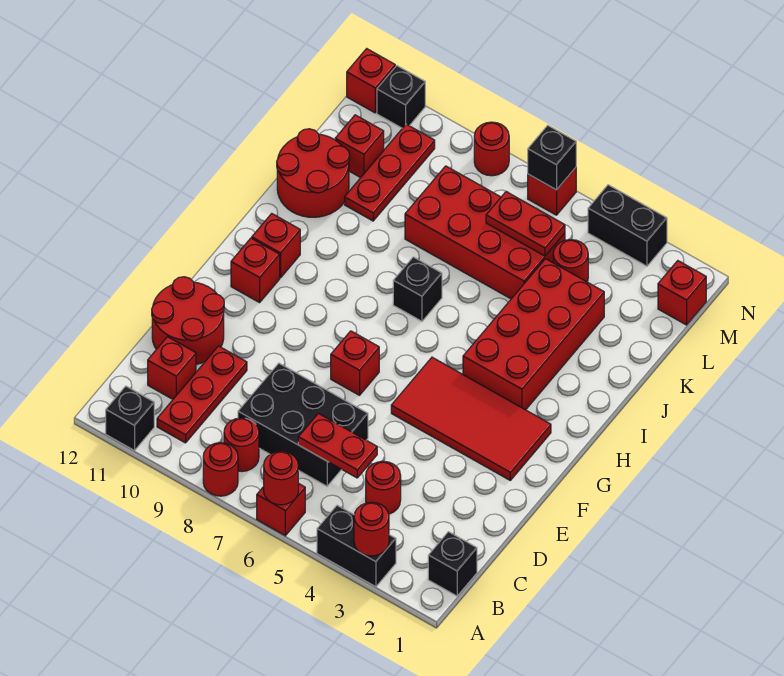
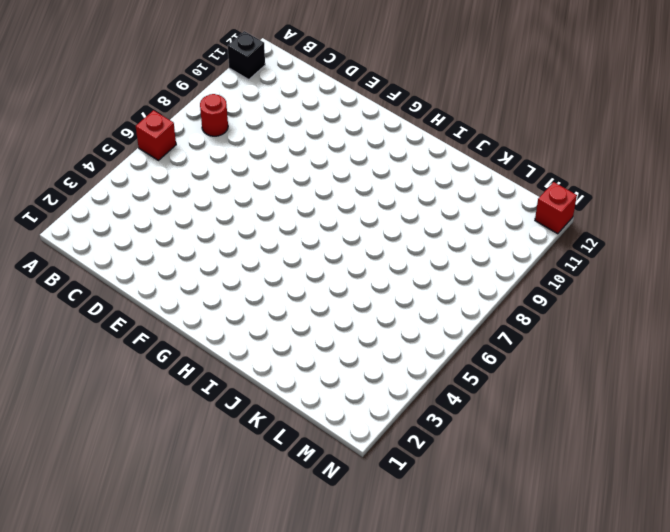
none -> black brick A3:A4 level 1
none -> red round brick A8 level 1
none -> black brick B1 level 1
none -> red plate B10:D10 level 1

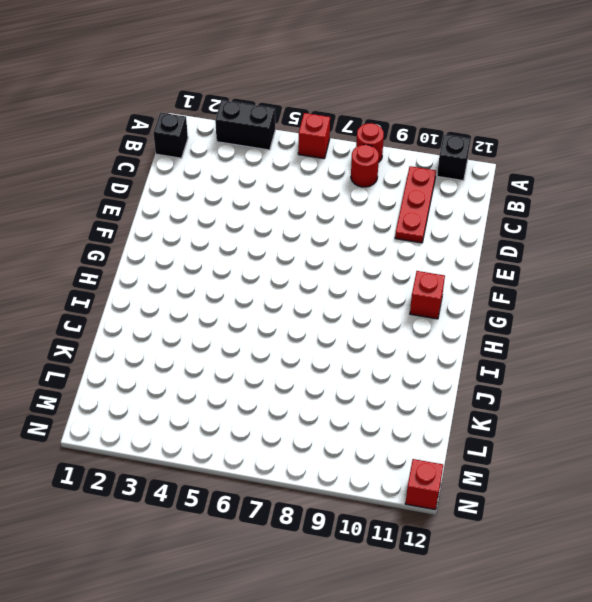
none -> red round brick C4 level 1
none -> black brick C6:D8 level 1
none -> red brick C11 level 1
none -> red round brick D11:E12 level 1

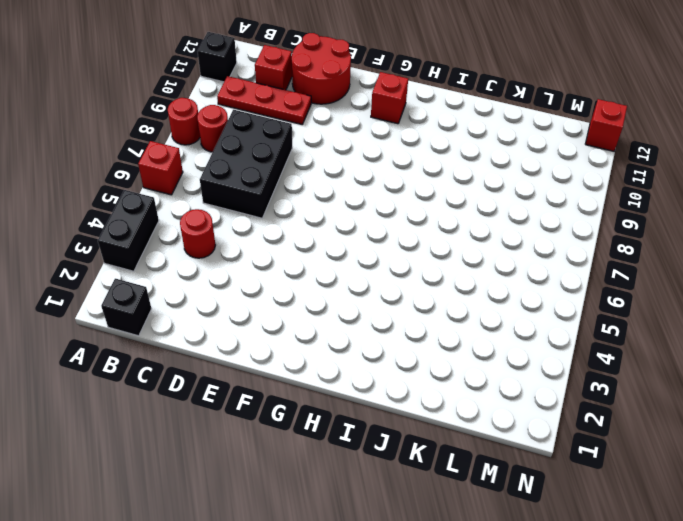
none -> red tile F2:G5 level 1
none -> red brick F7 level 1
none -> red brick H3:K4 level 1
none -> red brick H11 level 1

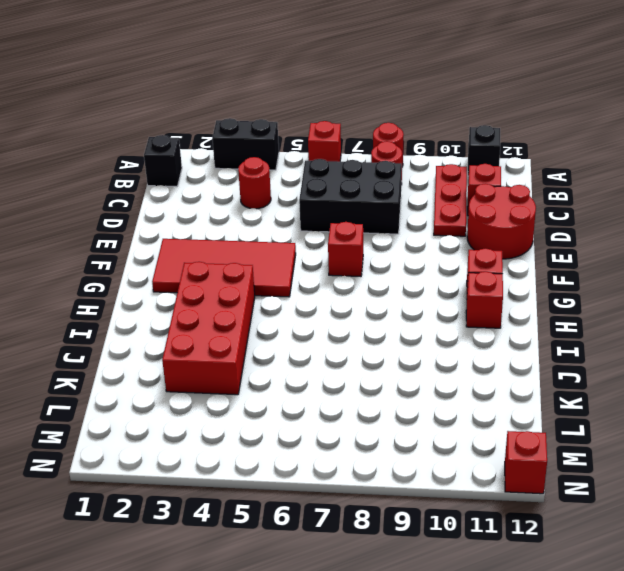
none -> black brick I7 level 1
none -> red round brick J11:K12 level 1
none -> red brick K5:L8 level 1
none -> red plate K10:M10 level 1

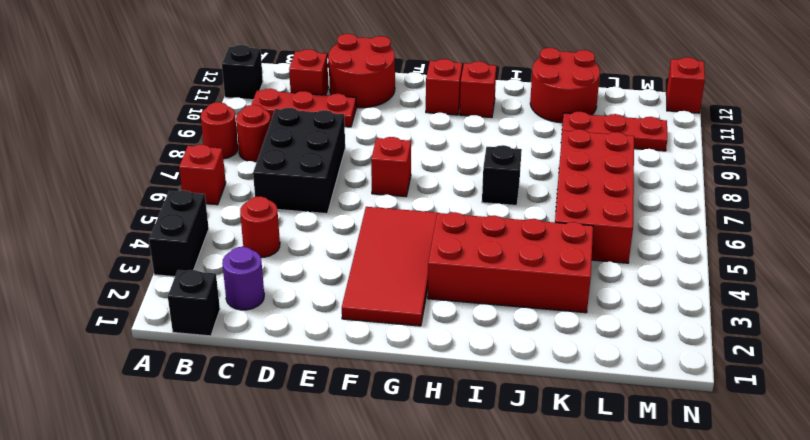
purple round brick C2 level 1 -> none
none -> red round brick L4 level 1
none -> red brick L11 level 1
none -> red brick M1 level 1
none -> black brick N3:N4 level 1

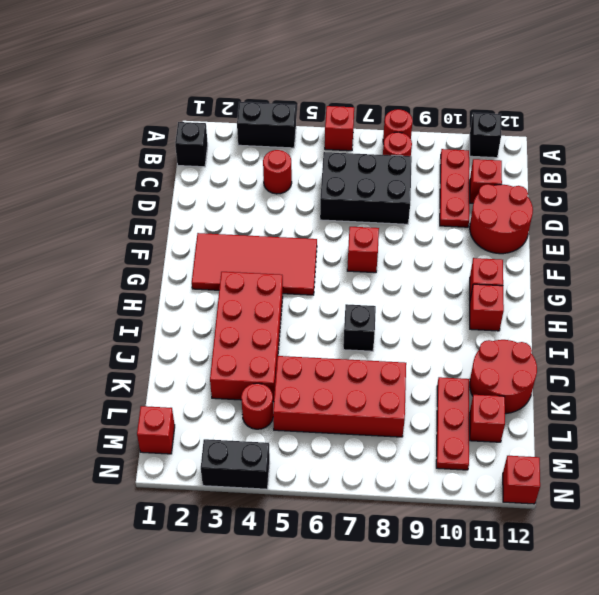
none -> red brick N6 level 1
none -> red round brick N8 level 1
none -> black brick N11 level 1
none -> red round brick A3 level 2

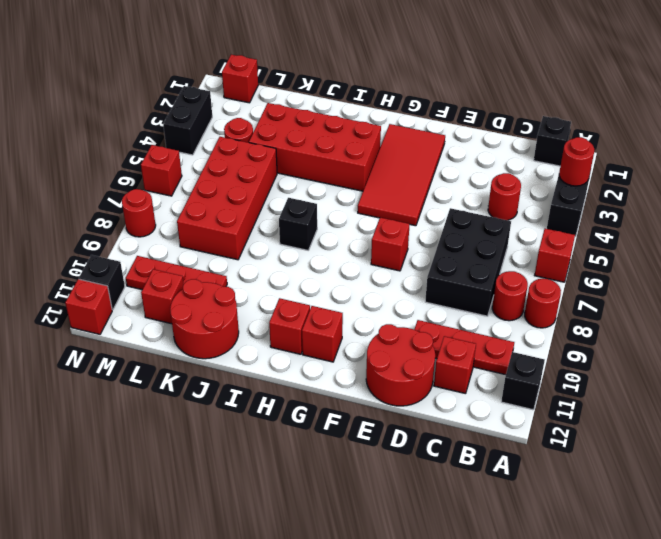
none -> red round brick A6 level 2
none -> red plate C5:C6 level 2
none -> red plate L5:L6 level 2
none -> black brick N6 level 2

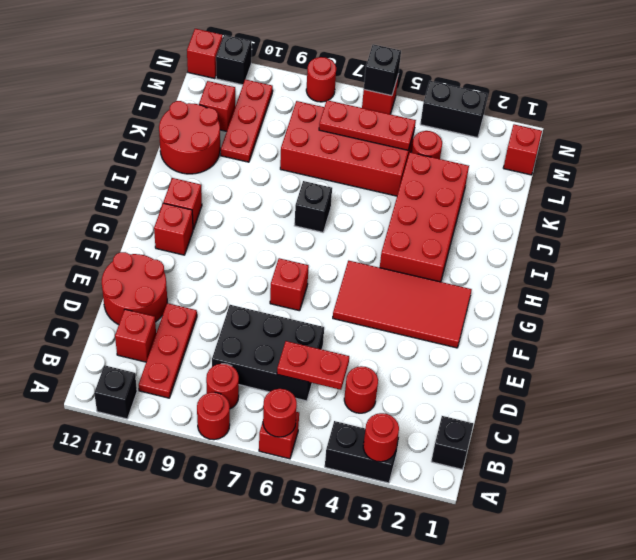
red plate L5:L7 level 2 -> red plate L5:L6 level 2

